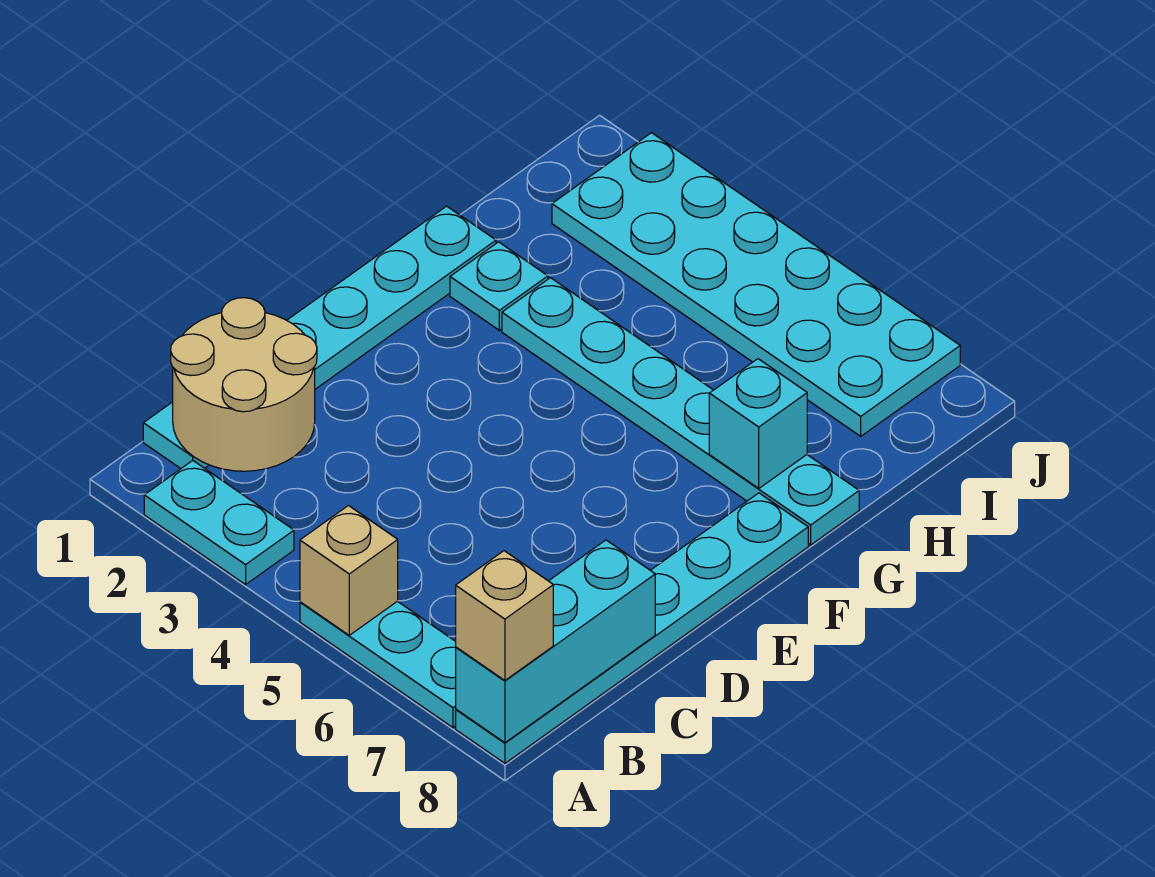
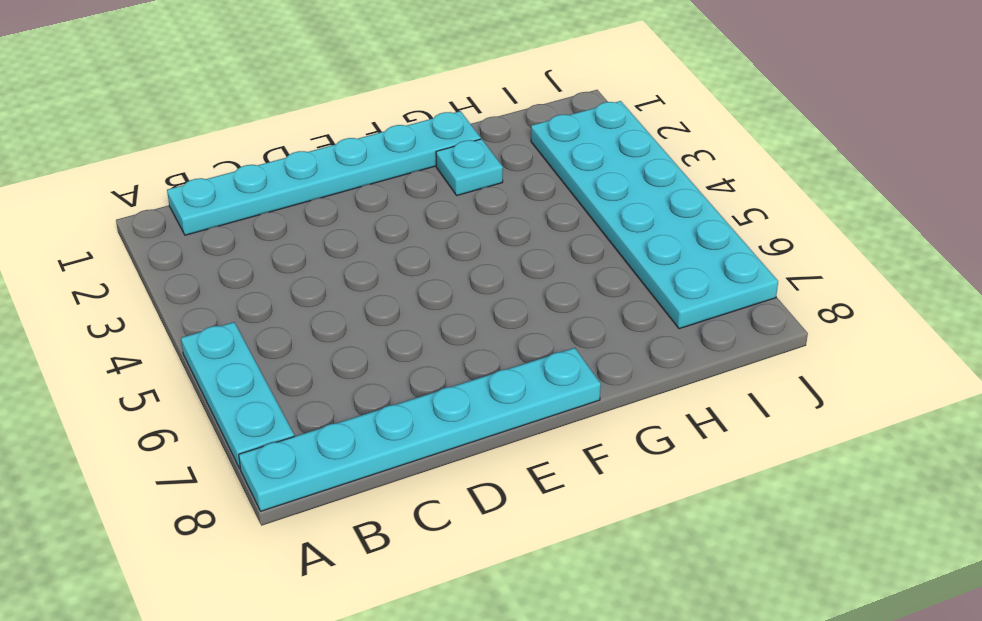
none -> cyan plate A2:A3 level 1
none -> cyan plate G3:G8 level 1
none -> tan brick A5 level 2

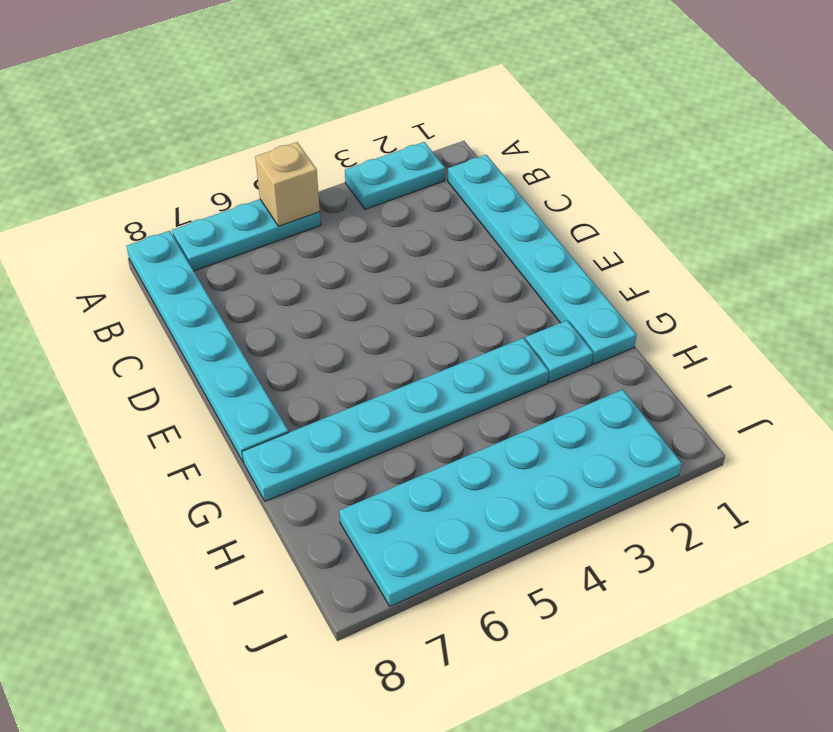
none -> cyan brick A8:C8 level 2
none -> tan round brick B1:C2 level 2
none -> cyan brick G7 level 2

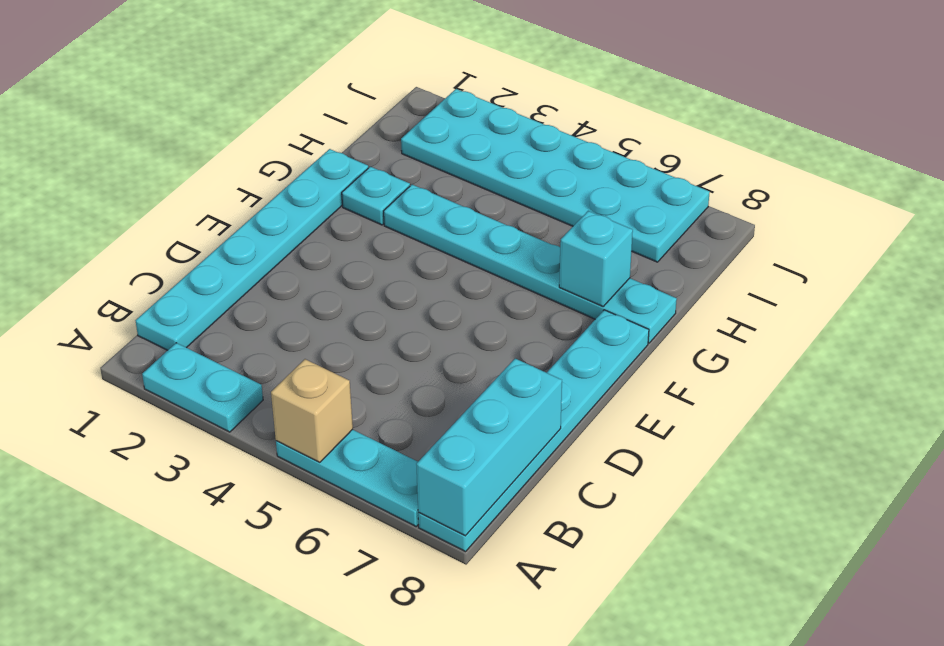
none -> tan round brick B1:C2 level 2
none -> tan brick A8 level 3

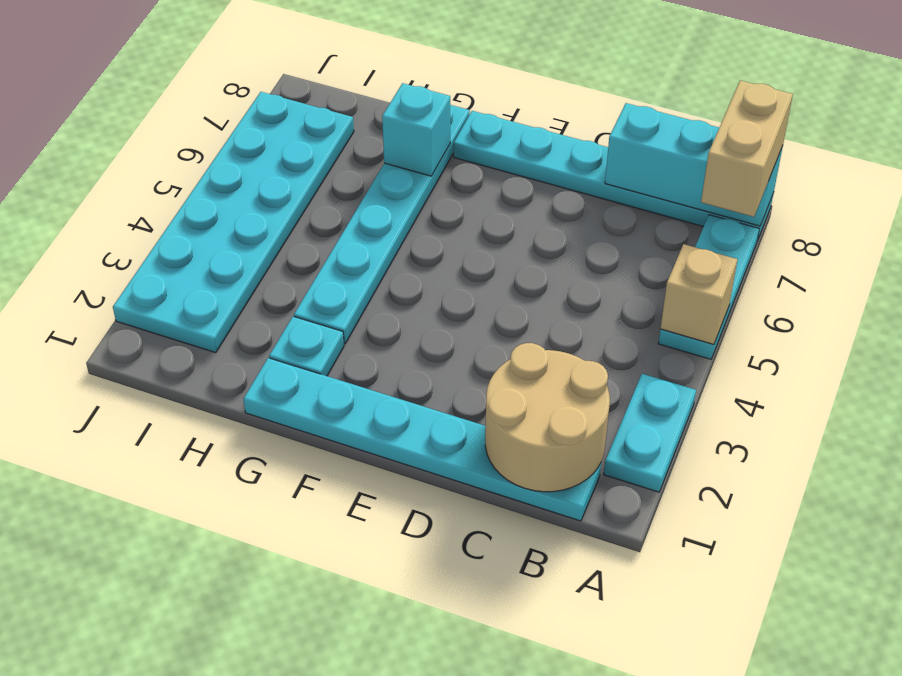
tan brick A7:A8 level 3 -> tan brick A8 level 3

